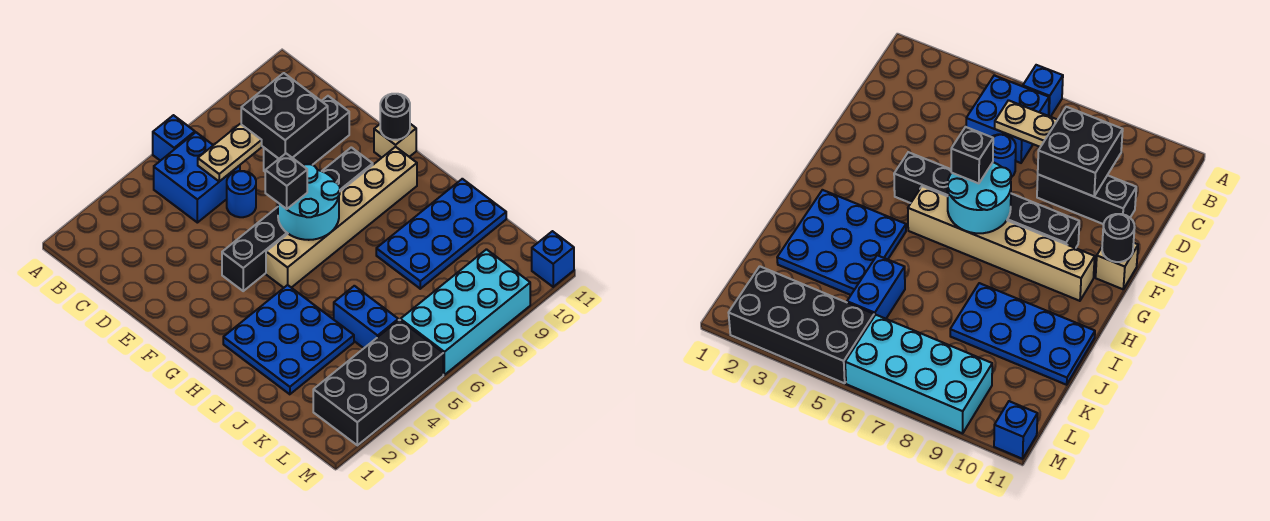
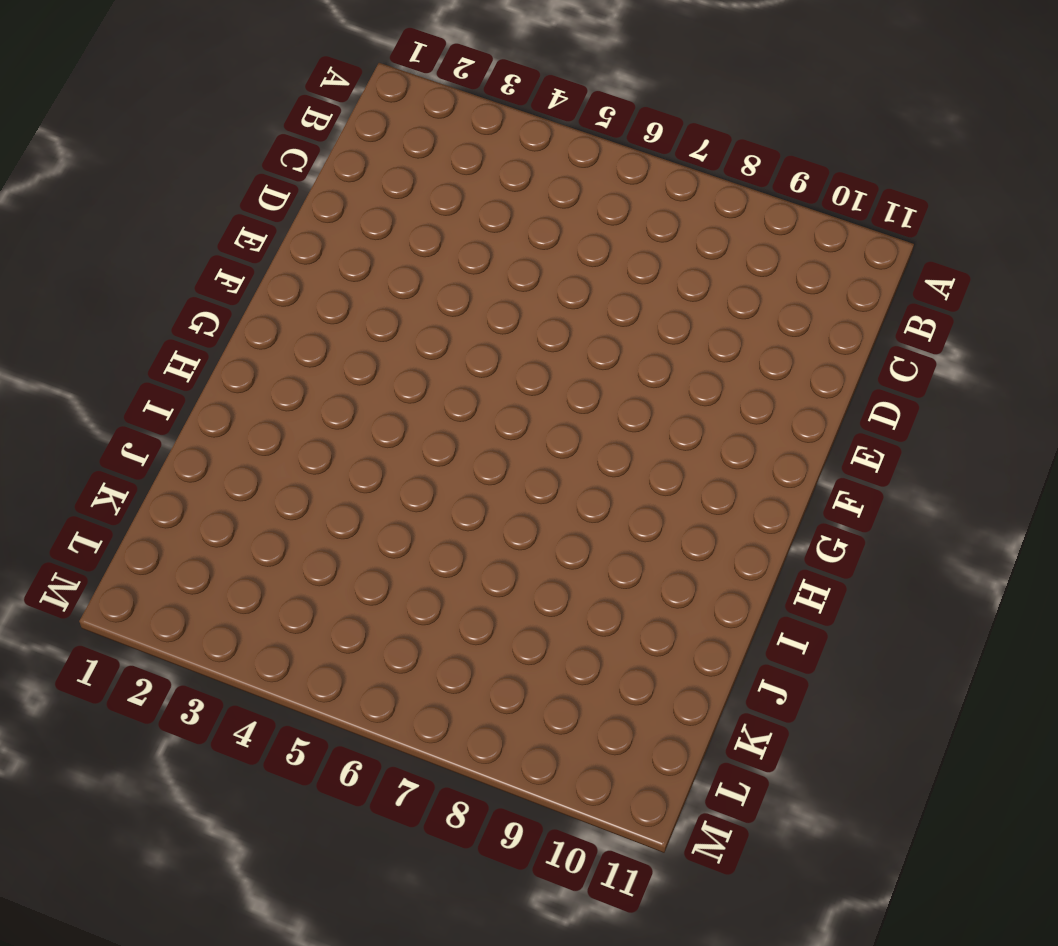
none -> blue brick A6 level 1
none -> blue brick B5:C6 level 1
none -> blue round brick D6 level 1

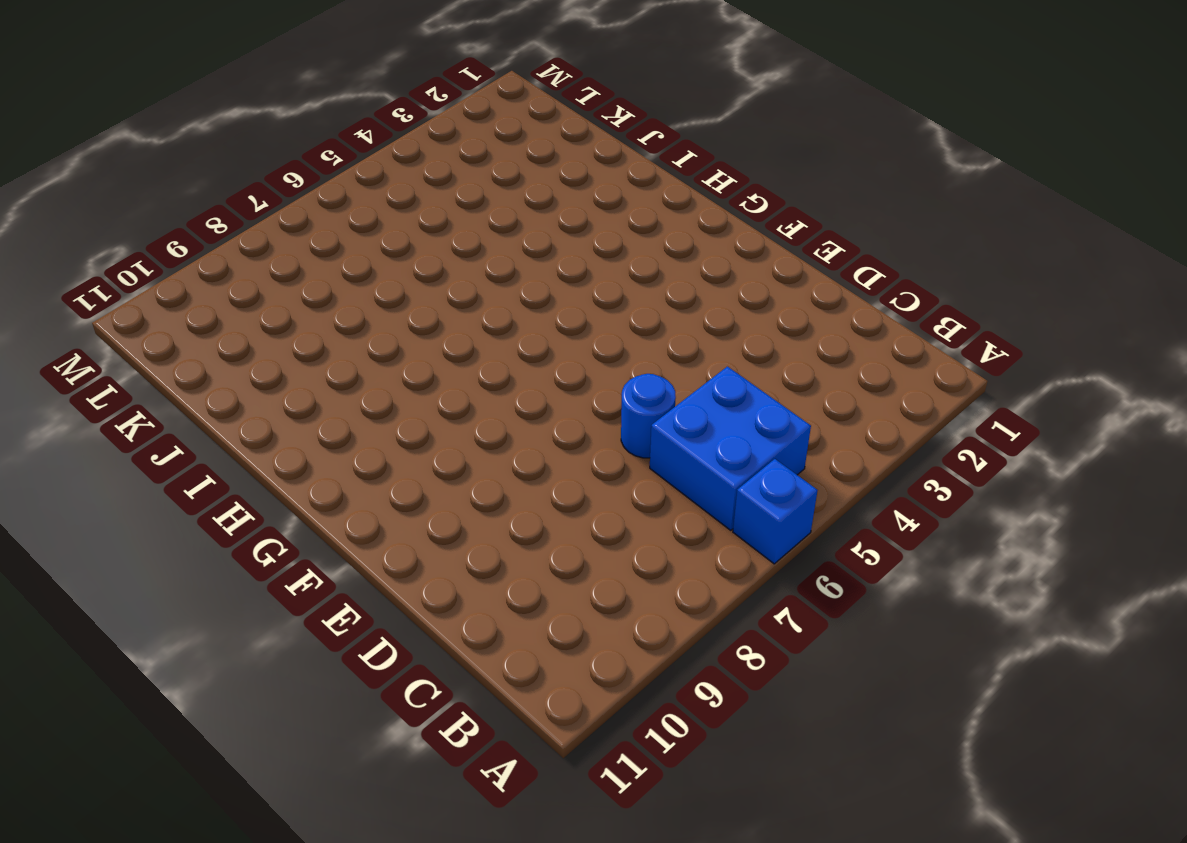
none -> black brick D8:D10 level 1
none -> black brick F4:F9 level 1
none -> tan brick F11 level 1

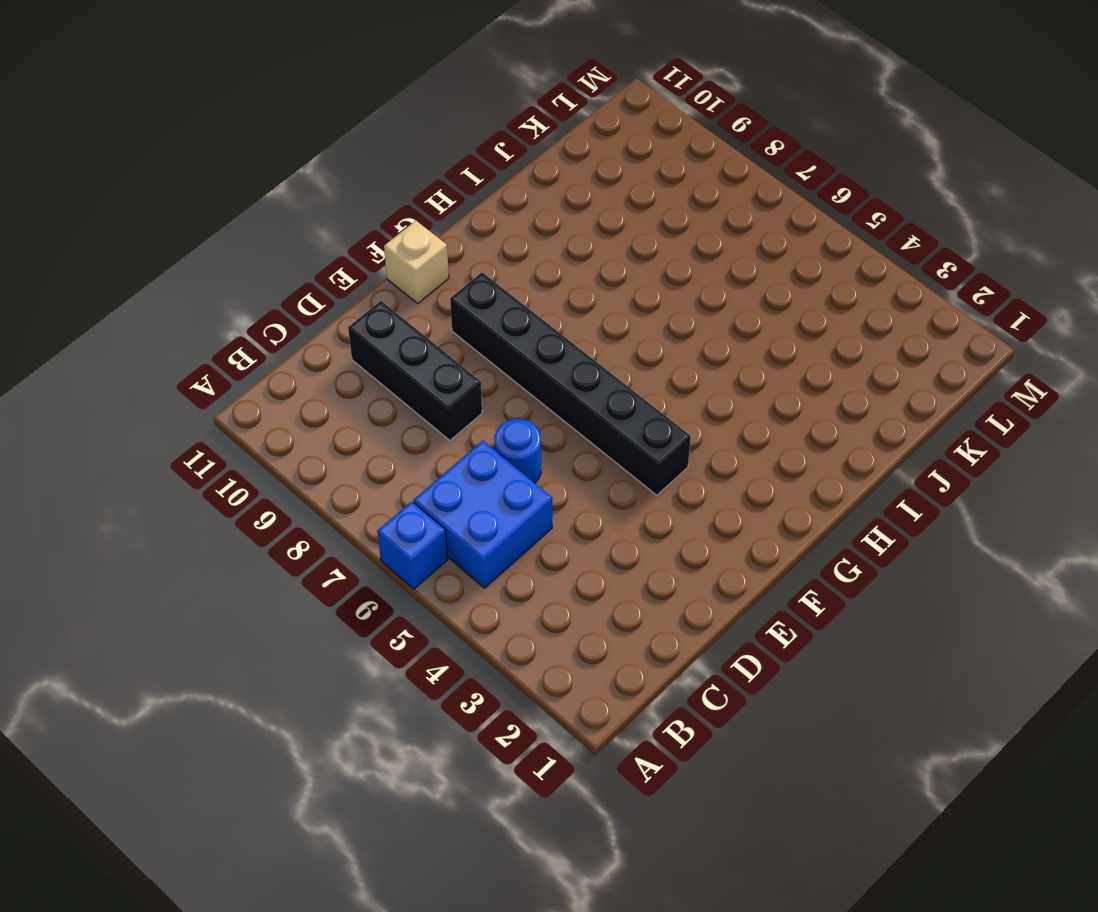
none -> tan brick G5:G10 level 1
none -> blue plate H2:J4 level 1
none -> blue plate I8:J11 level 1

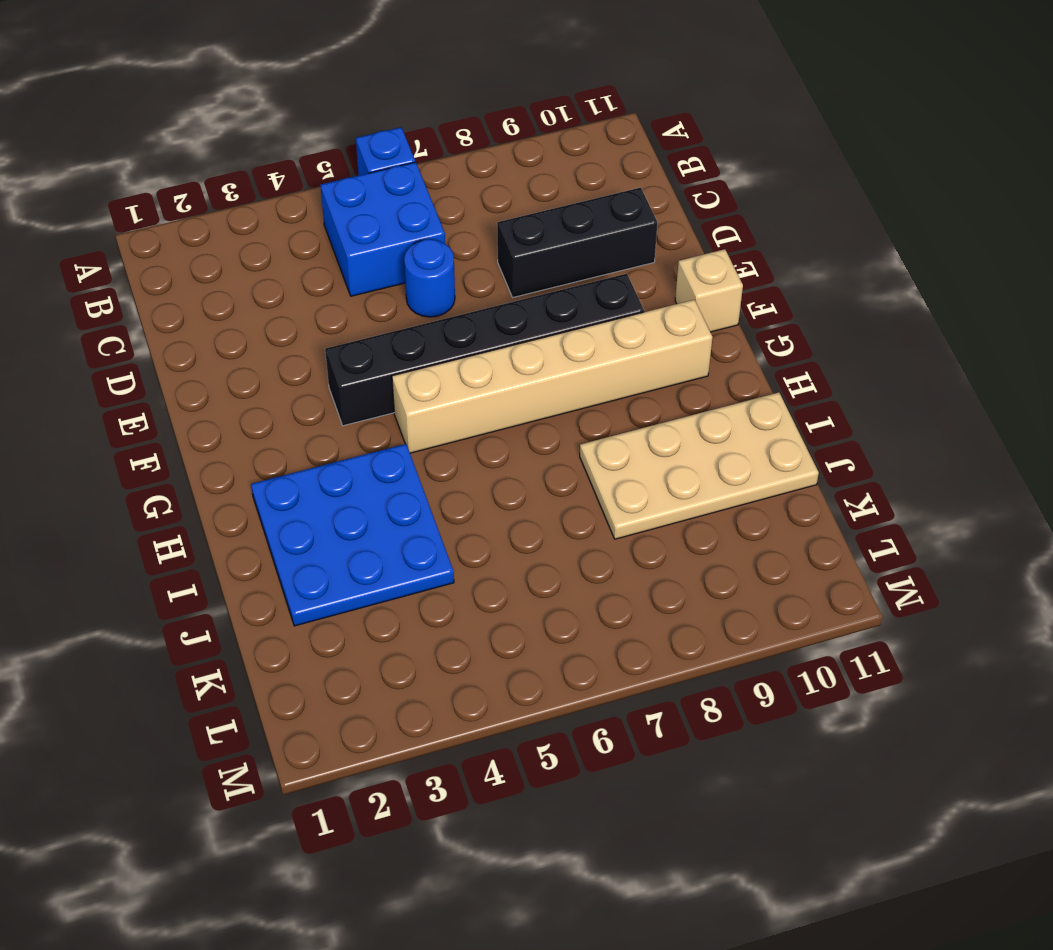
tan plate I8:J11 level 1 -> blue plate I8:J11 level 1
none -> blue brick J5:K5 level 1
none -> black brick L2:M5 level 1
none -> cyan brick L6:M9 level 1

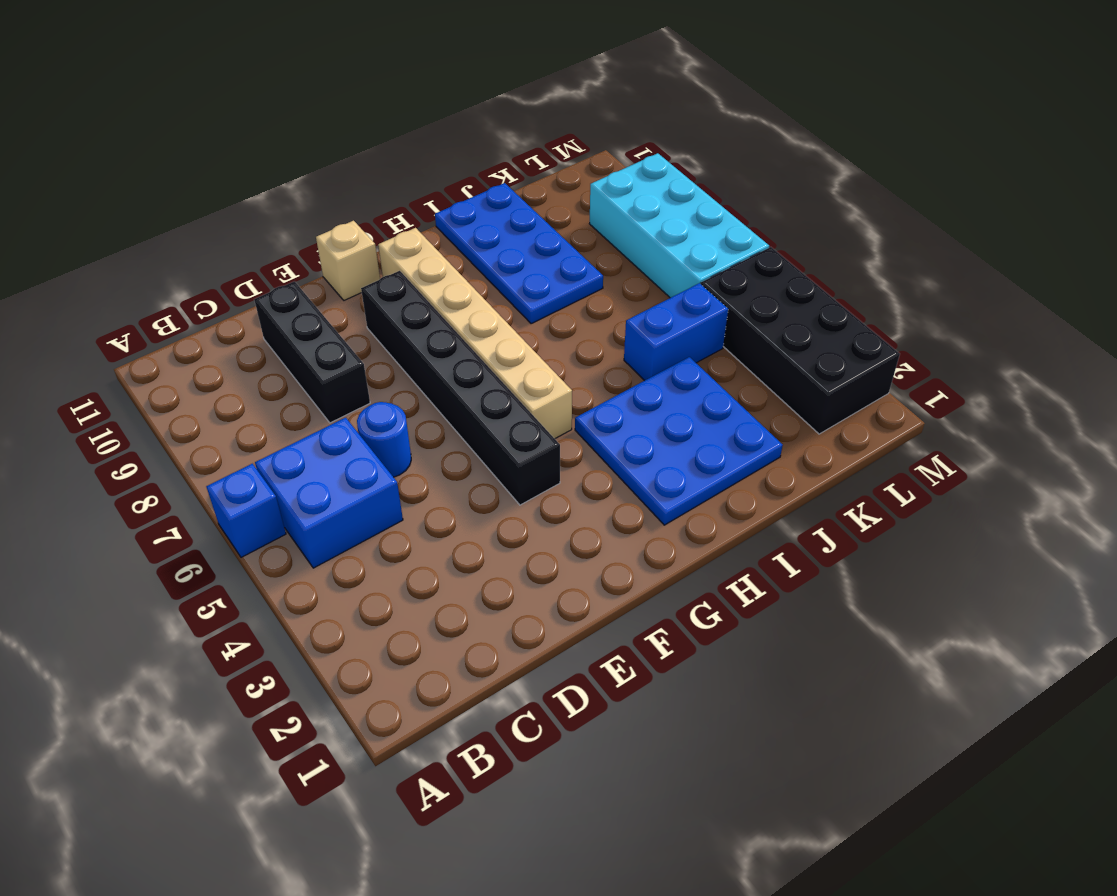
none -> blue brick M11 level 1
none -> tan plate C6:C7 level 2
none -> black brick C8:D9 level 2

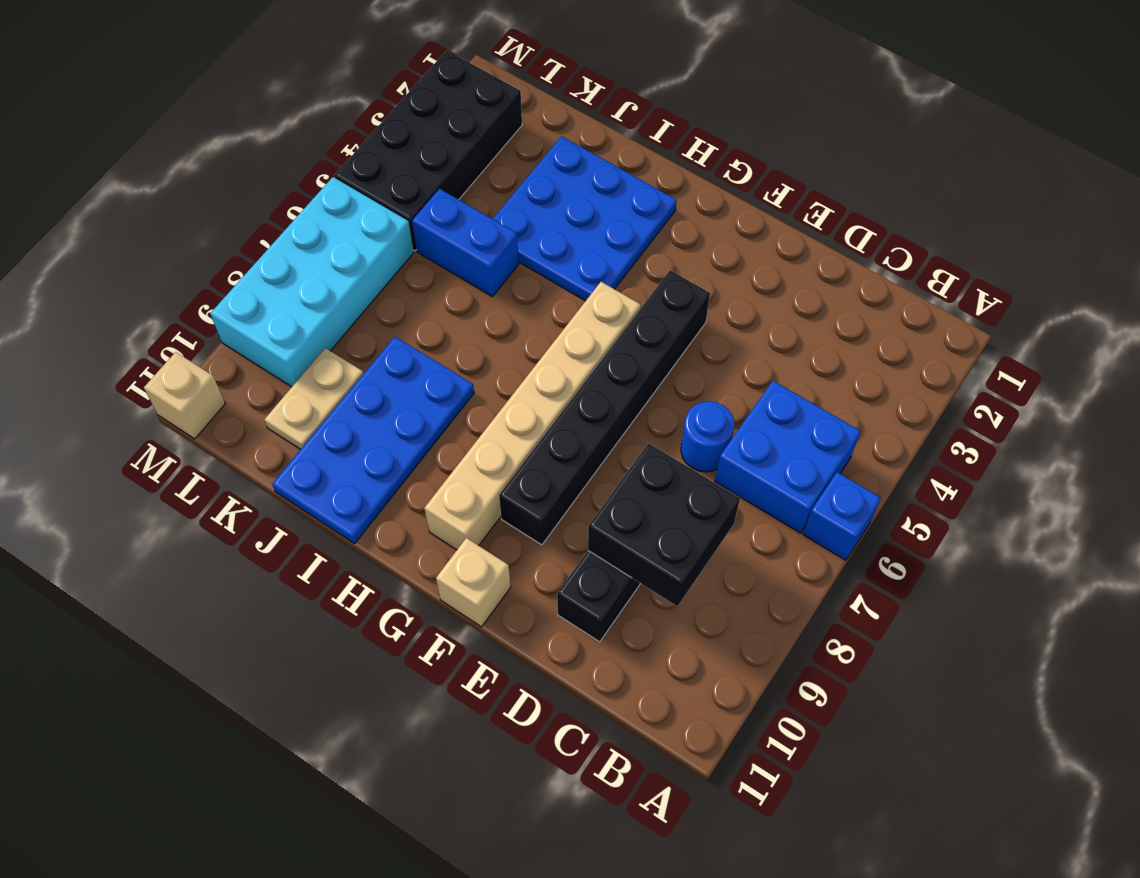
tan plate K9:K10 level 1 -> tan plate C6:C7 level 2
tan brick M11 level 1 -> blue brick M11 level 1
none -> cyan round brick F6:G7 level 2
none -> black round brick F11 level 2
none -> black brick F6 level 3

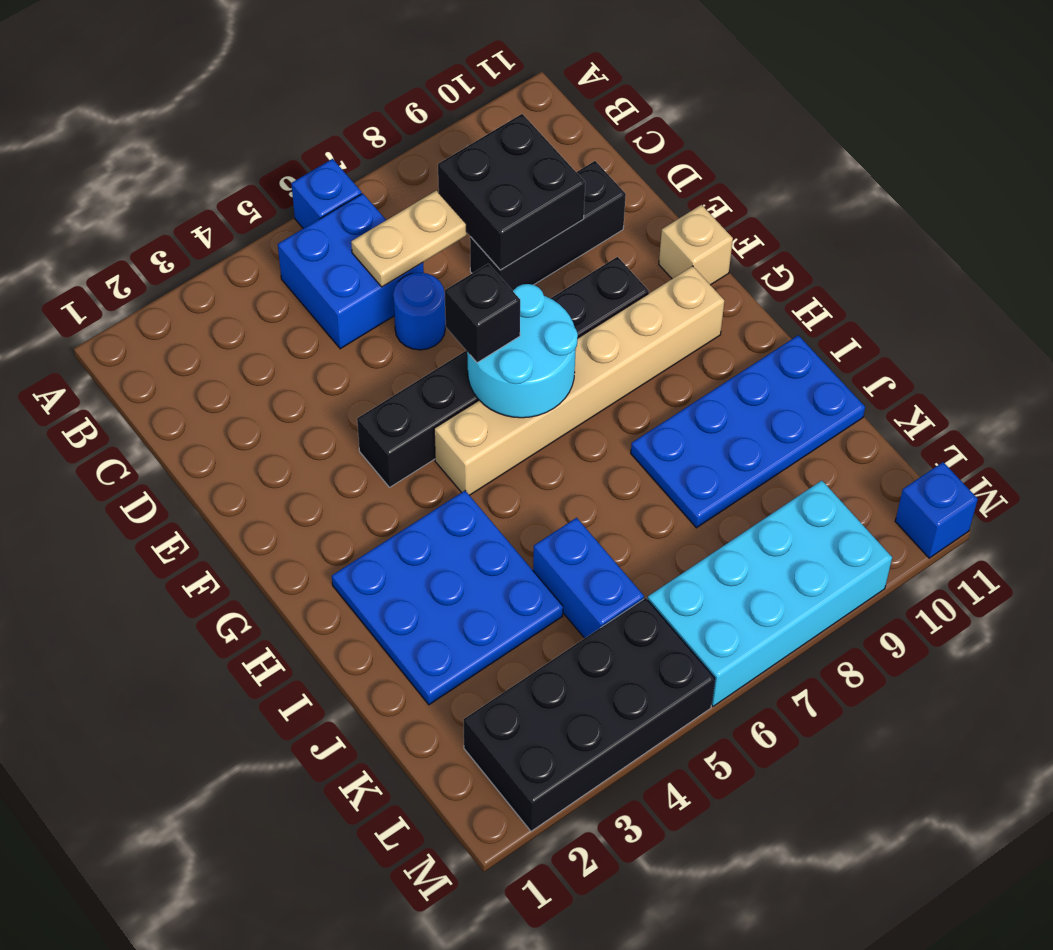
none -> black round brick F11 level 2

